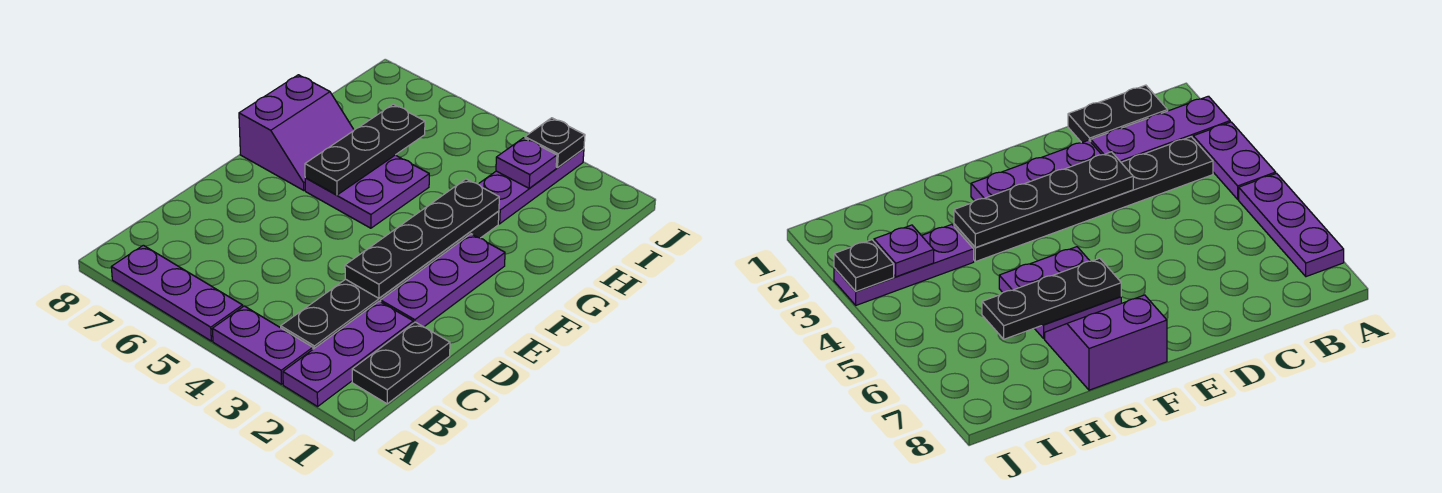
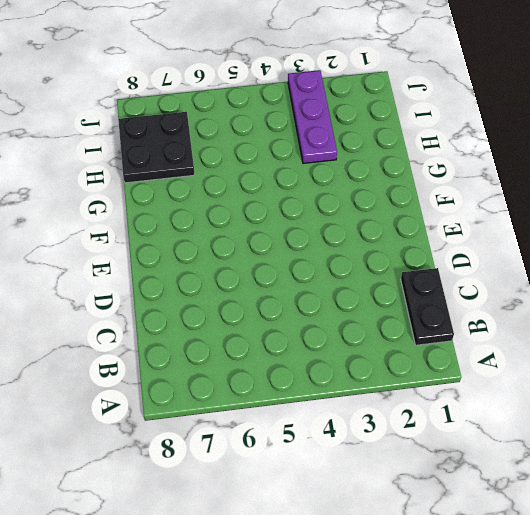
black plate H7:I8 level 1 -> none
none -> purple plate A2:C2 level 1
none -> purple plate A3:A4 level 1
none -> purple plate A5:A7 level 1

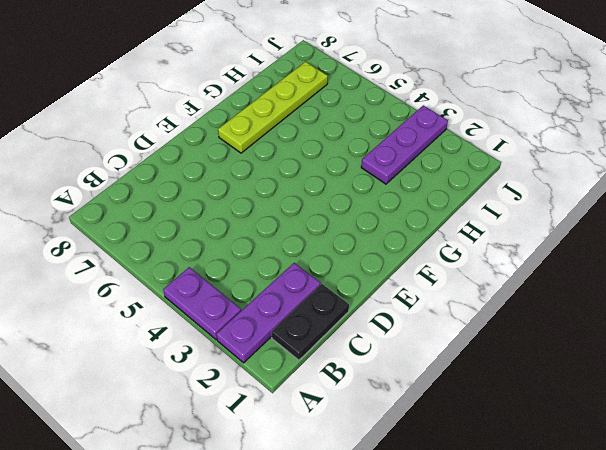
lime plate F7:I7 level 1 -> purple slope F7:G8 level 1 top 8
none -> purple plate A5:A7 level 1
none -> black plate B3:G3 level 1
none -> purple plate D2:F2 level 1

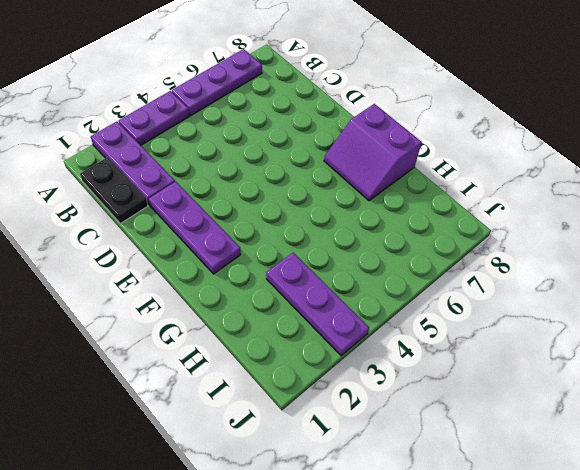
none -> black plate B3:G3 level 1
none -> purple plate F5:G6 level 1
none -> black plate D3:G3 level 2

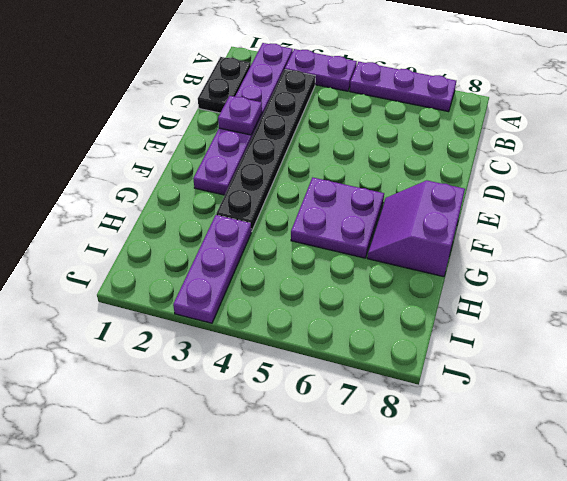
purple plate D2 level 2 -> purple plate I3 level 2
none -> black plate D3:G3 level 2
none -> black plate F6:H6 level 2
none -> black plate J3 level 2

